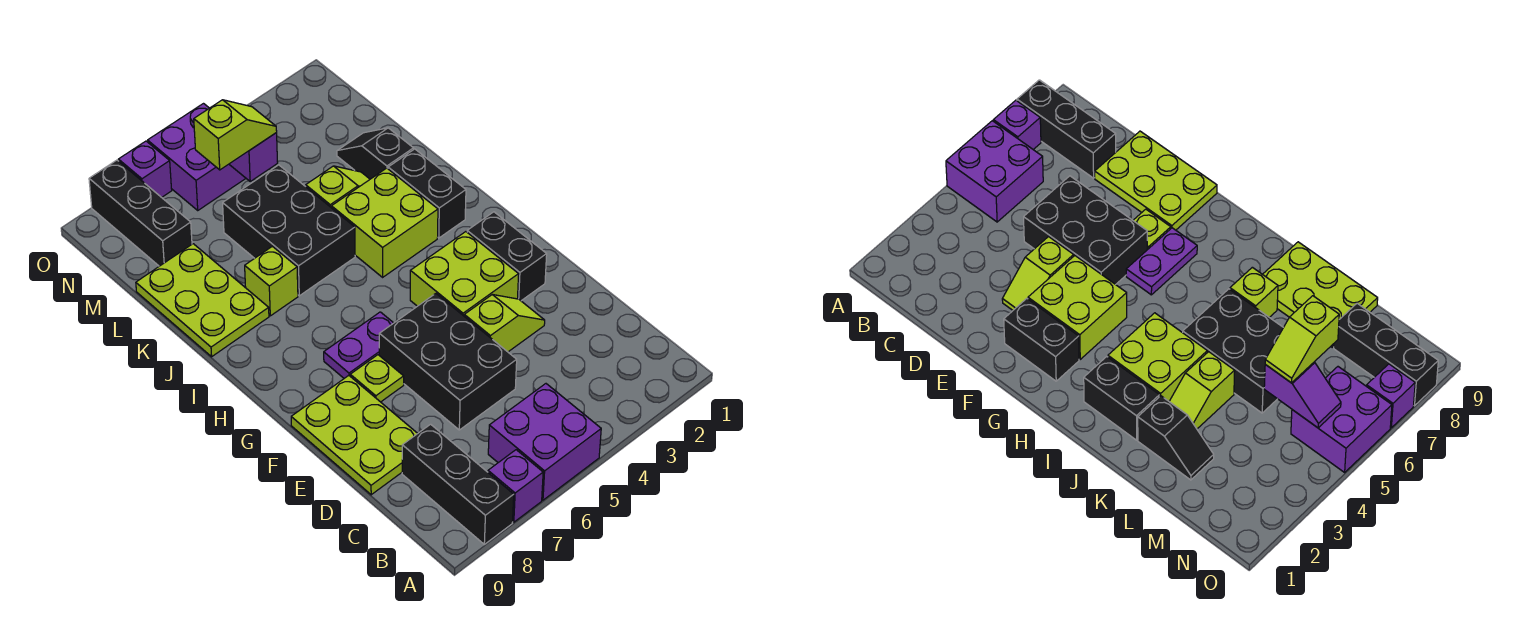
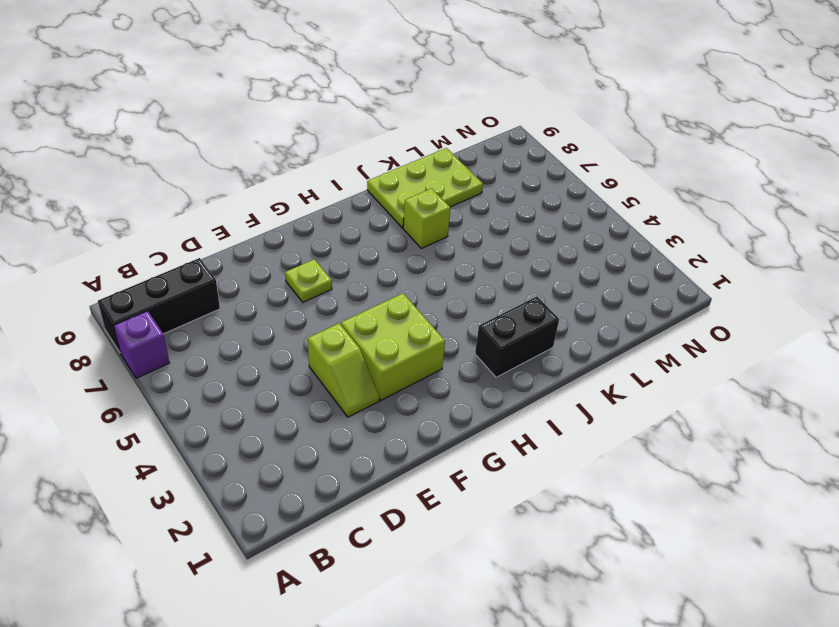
none -> purple brick A5:B6 level 1
none -> black brick D5:F6 level 1
none -> lime plate D8:F9 level 1

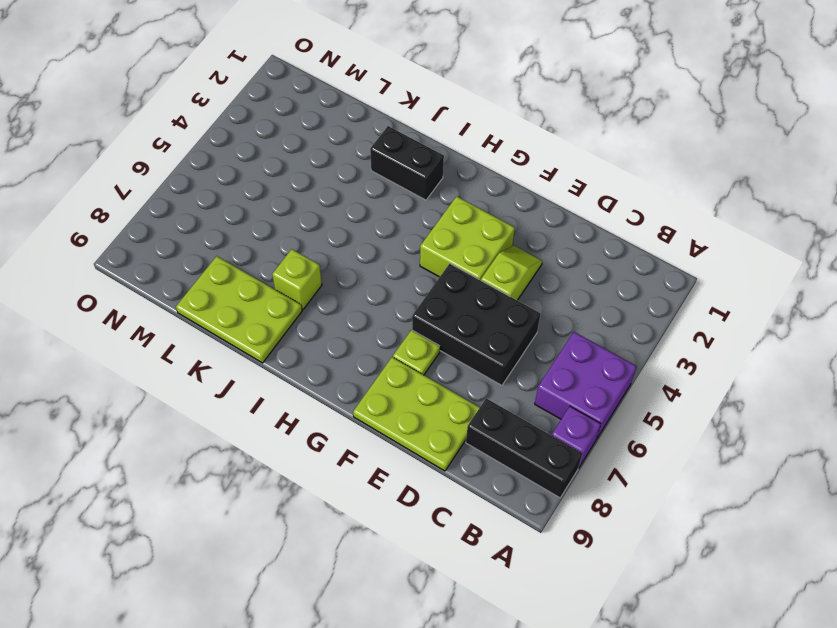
none -> black brick F2:G2 level 1
none -> purple plate G6:G7 level 1
none -> lime brick I3:J4 level 1

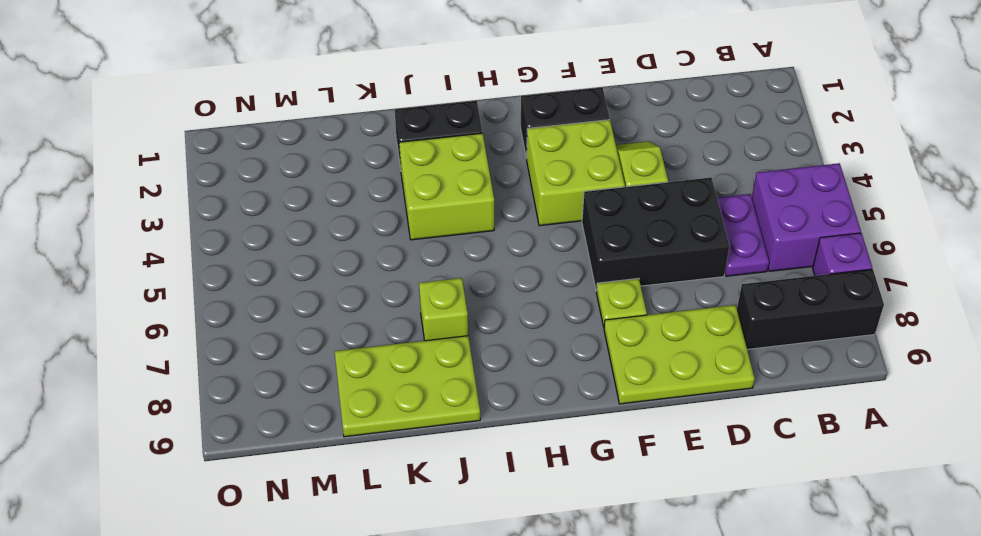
purple plate C5:C6 level 1 -> purple plate G6:G7 level 1
none -> black brick J5:L6 level 1
none -> black slope K2:L2 level 1 top K
none -> lime slope K3:K4 level 1 top 4

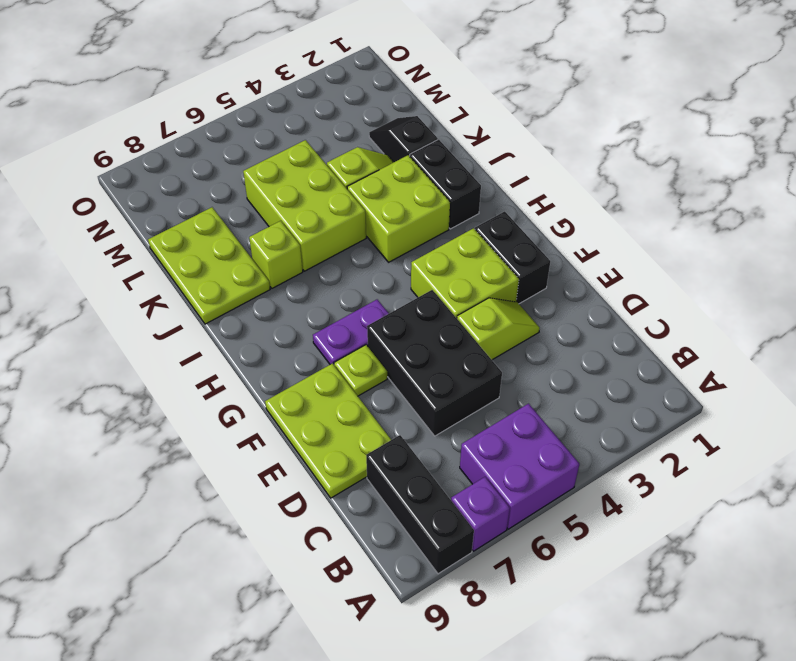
lime brick J5:L6 level 1 -> black brick J5:L6 level 1
none -> black brick M8:O8 level 1
none -> purple brick N5:O6 level 1
none -> purple brick O7 level 1

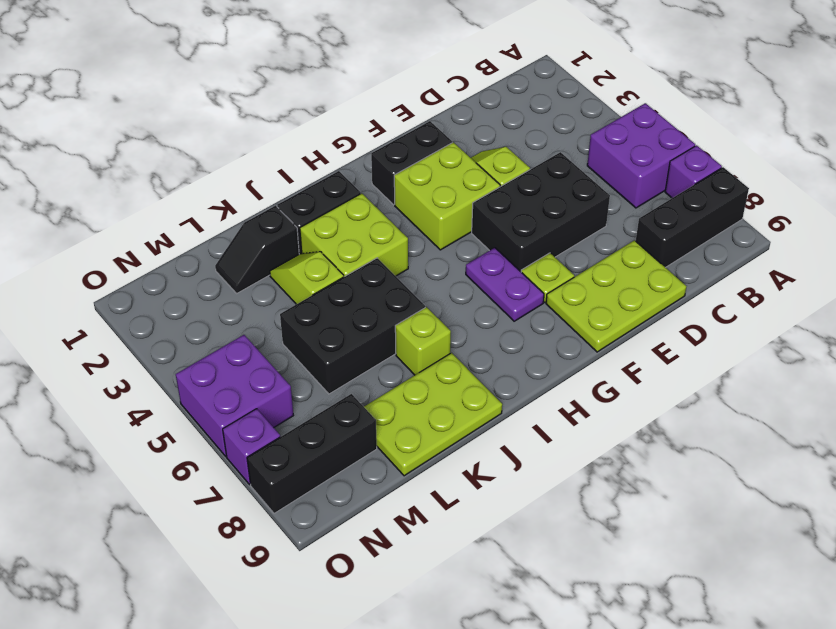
none -> purple slope M5:N5 level 2 top M
none -> lime slope M5:M6 level 3 top 6

